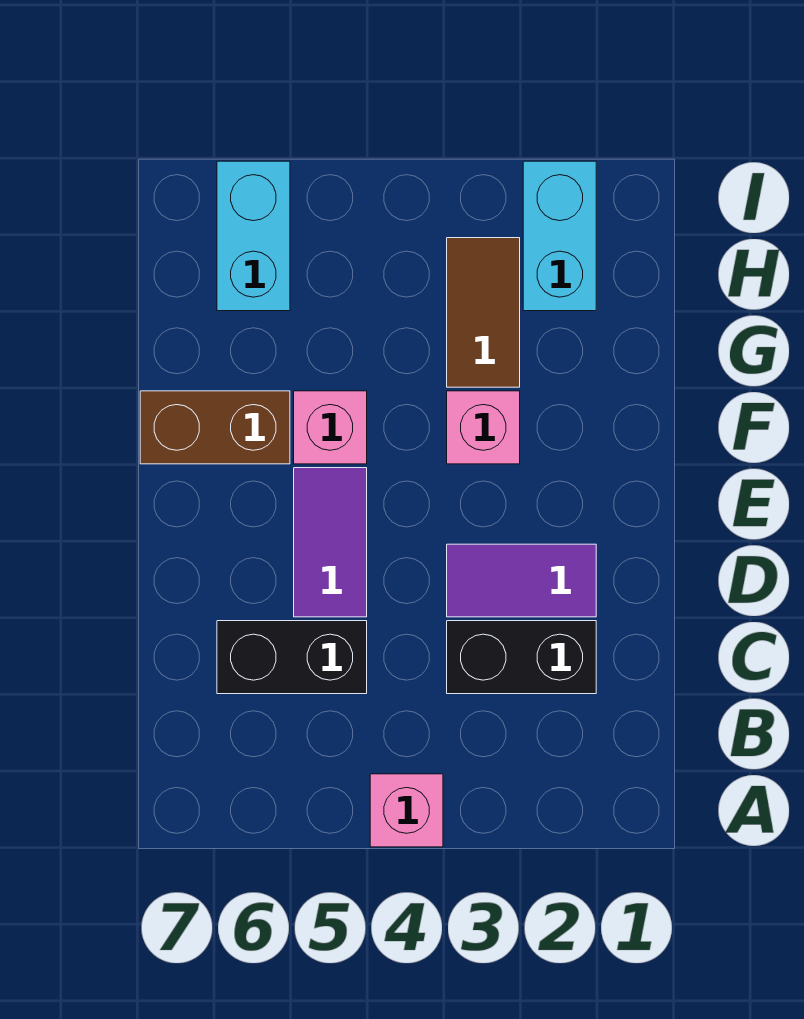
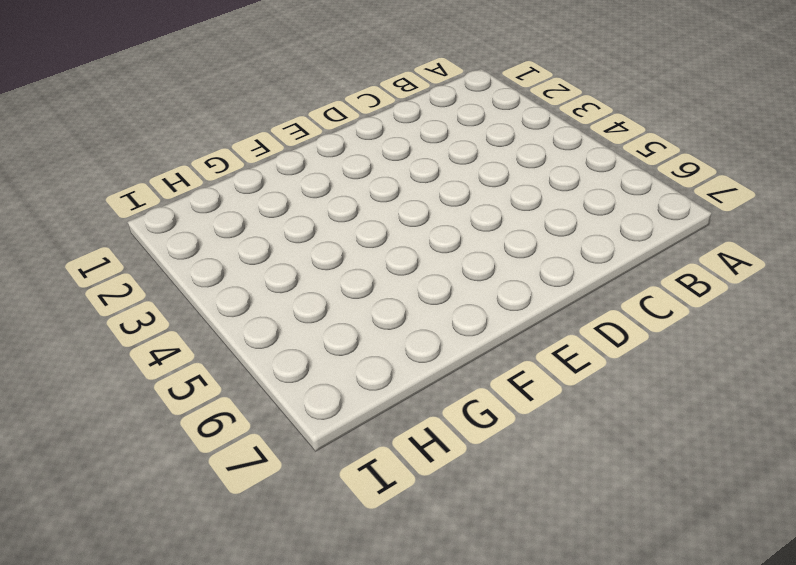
none -> pink brick A4 level 1
none -> black brick C2:C3 level 1

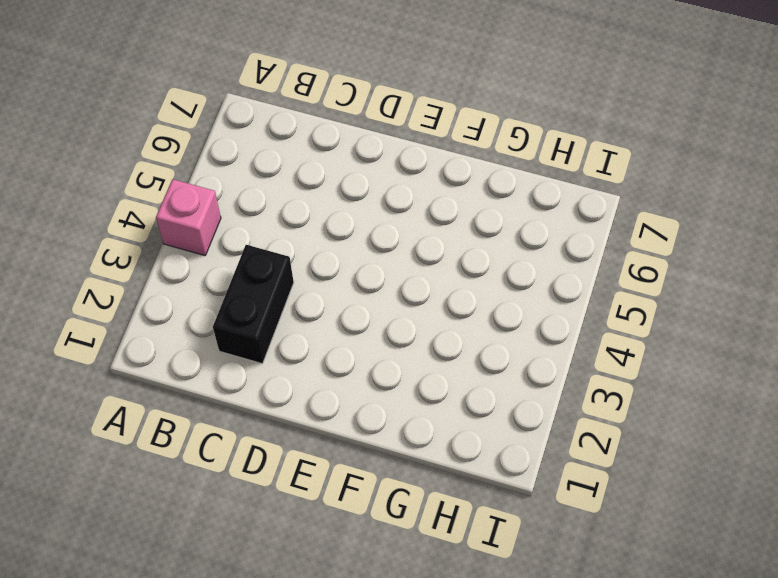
none -> black brick C5:C6 level 1
none -> purple tile D2:D3 level 1

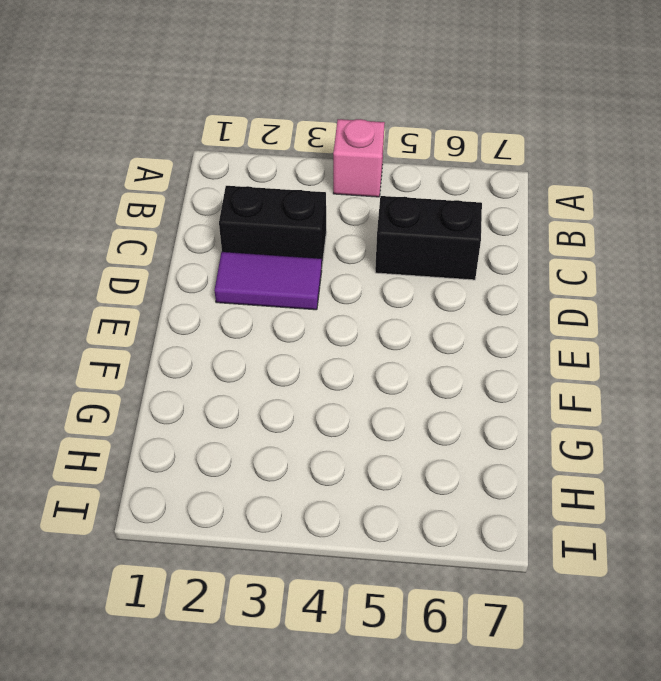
none -> purple tile D5:E5 level 1
none -> pink brick F3 level 1

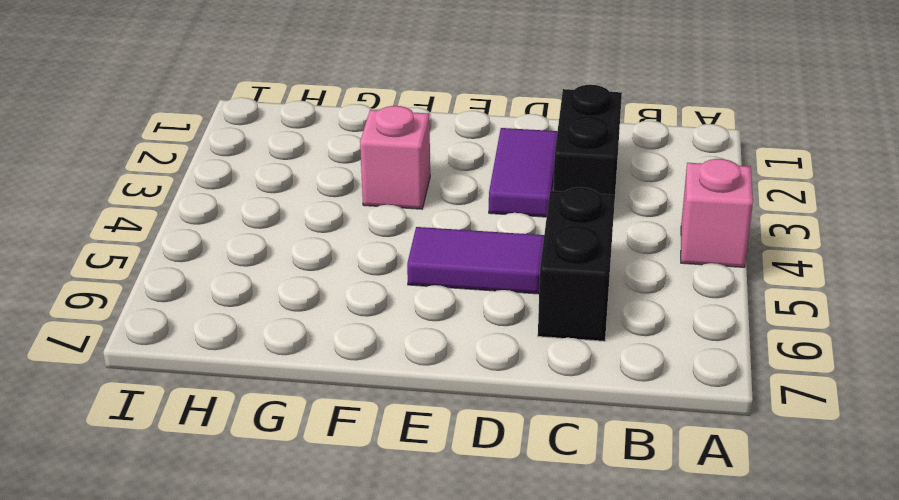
none -> pink brick F5 level 1
none -> brown brick F6:F7 level 1

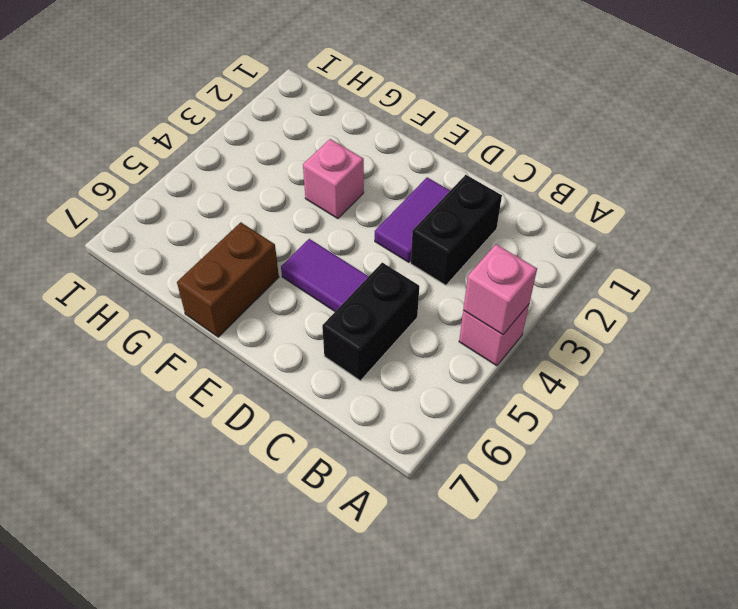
pink brick A4 level 2 -> pink brick F5 level 1
none -> brown tile G3:H3 level 1
none -> cyan brick H2:I2 level 1

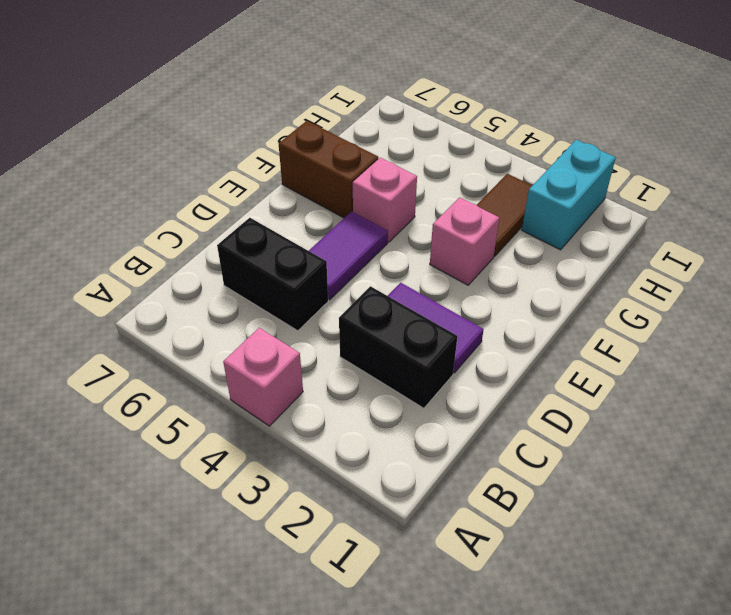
none -> cyan brick H6:I6 level 1

